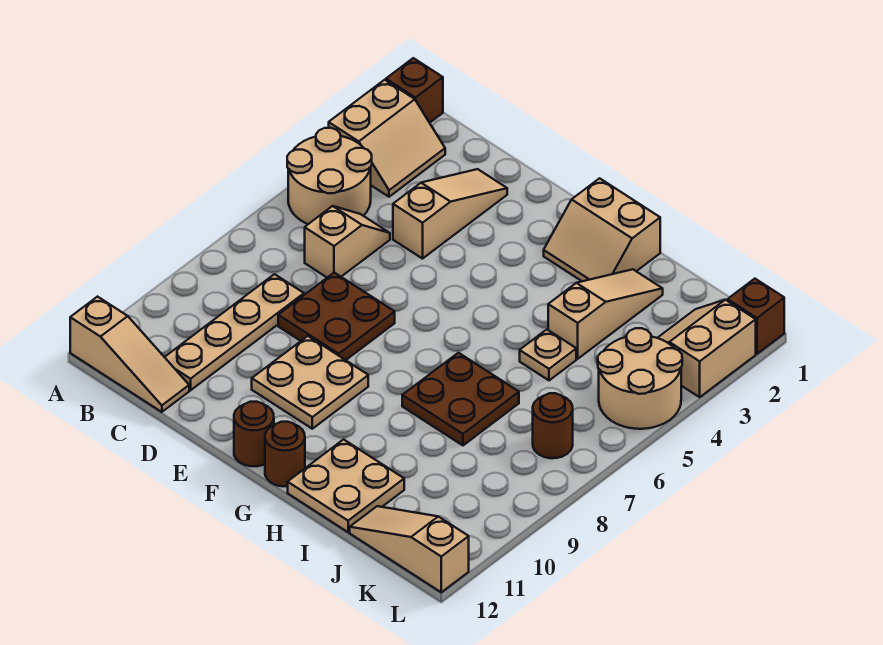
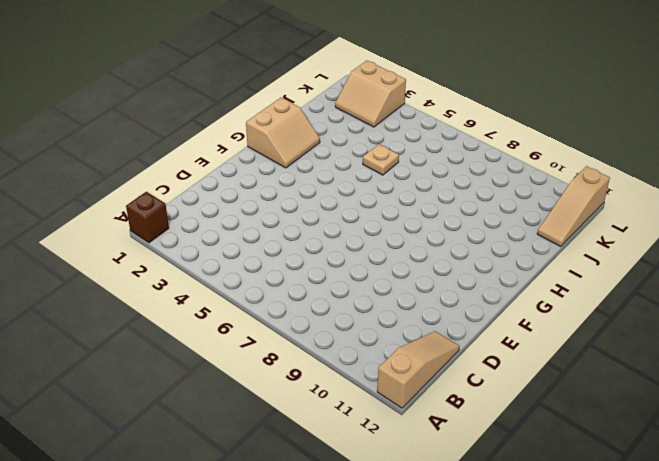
none -> tan slope A2:B3 level 1 top A
none -> tan round brick A4:B5 level 1
none -> tan slope C5:C6 level 1 top 6

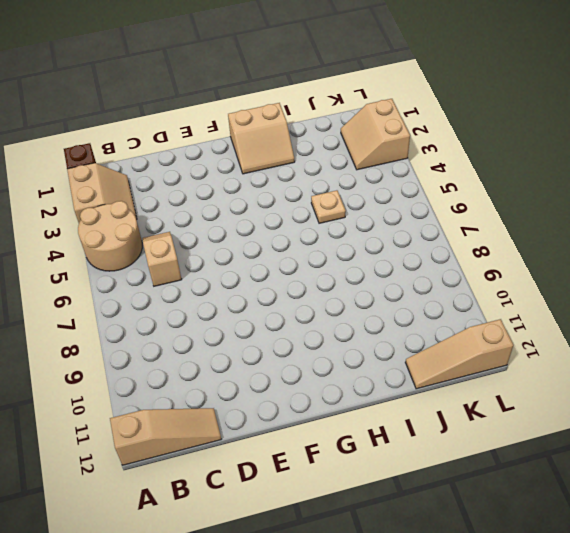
none -> tan plate C8:C11 level 1
none -> tan slope D2:D4 level 1 top 4
none -> brown plate D7:E8 level 1

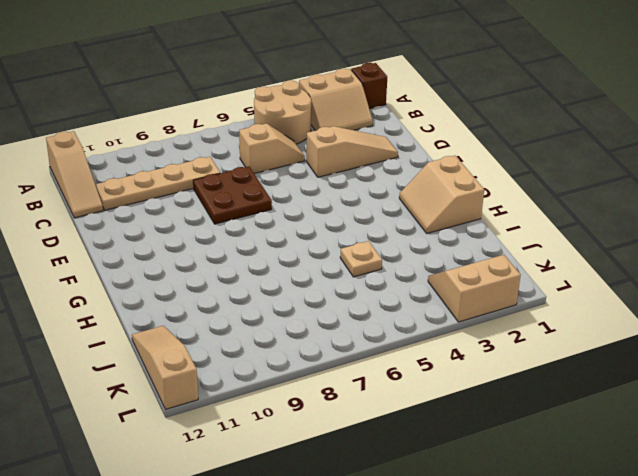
none -> tan plate E9:F10 level 1
none -> brown round brick F12 level 1
none -> brown round brick G12 level 1

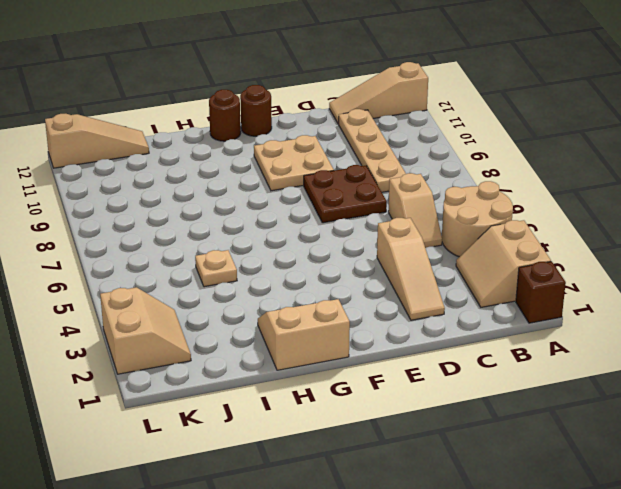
none -> brown plate H7:I8 level 1
none -> tan plate H11:I12 level 1
none -> tan slope I2:I4 level 1 top 4

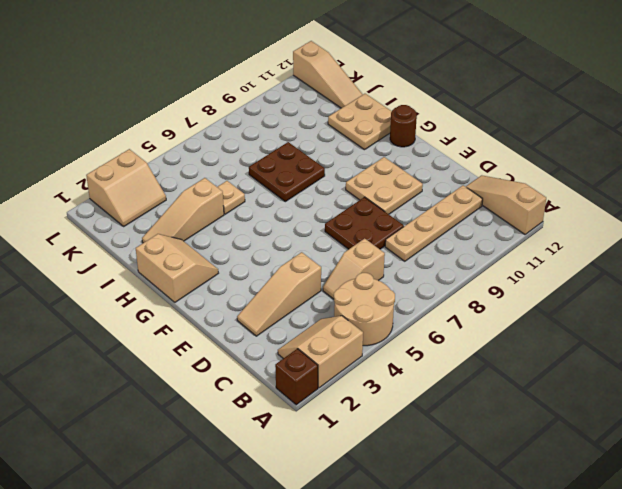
none -> brown round brick F12 level 1
none -> tan round brick K4:L5 level 1
none -> brown round brick K7 level 1

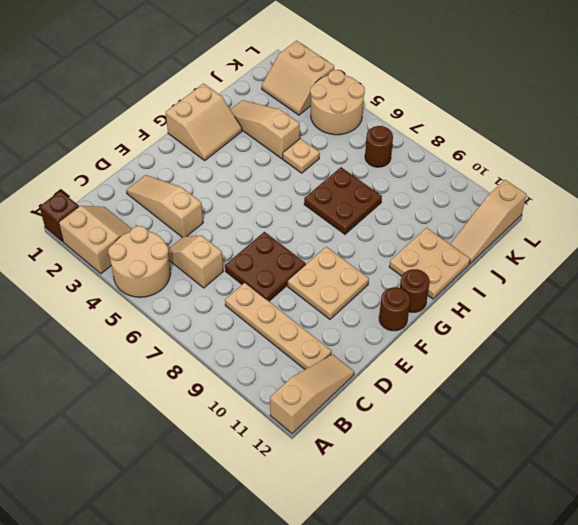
none -> brown brick L1 level 1

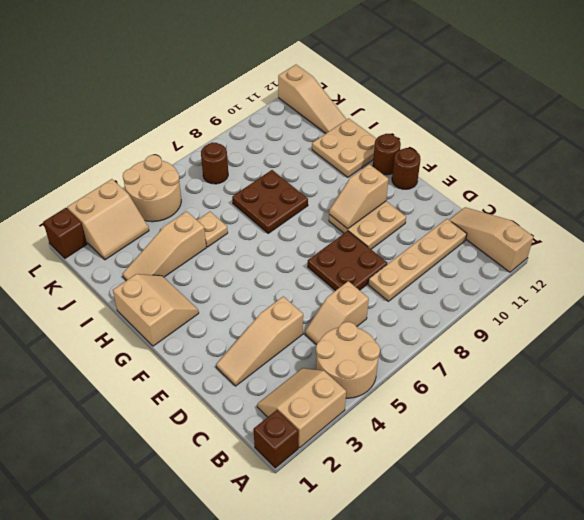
tan slope F9:F10 level 2 top 10 -> none

